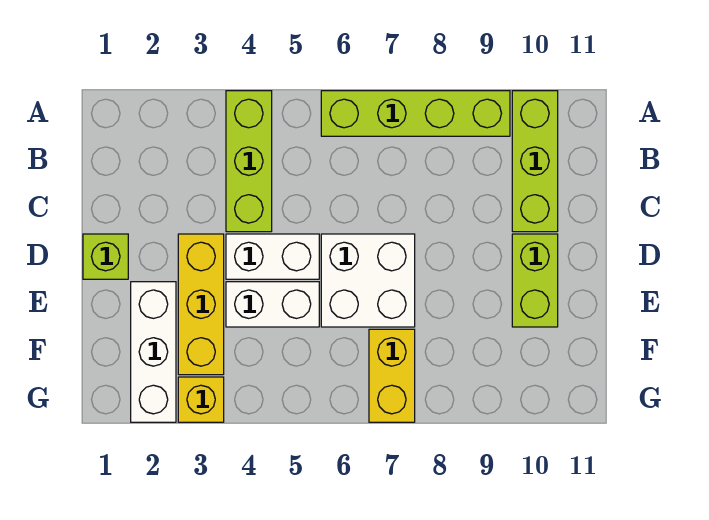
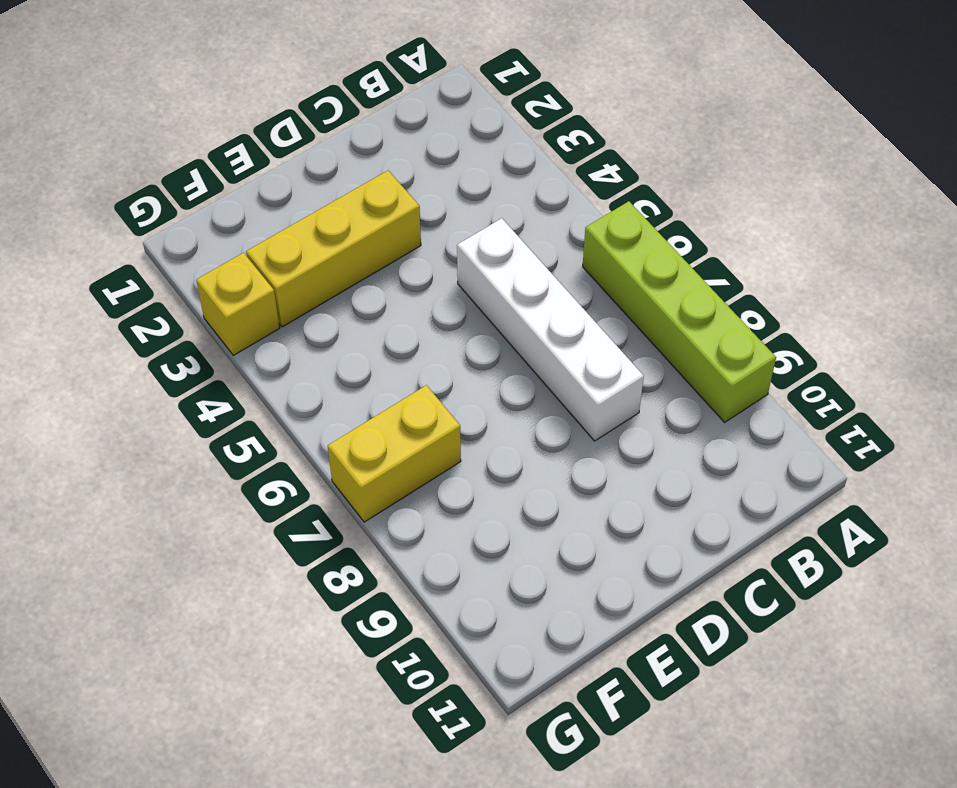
white brick C5:C8 level 1 -> none
none -> lime brick A4:C4 level 1
none -> lime brick A10:C10 level 1
none -> lime brick D1 level 1

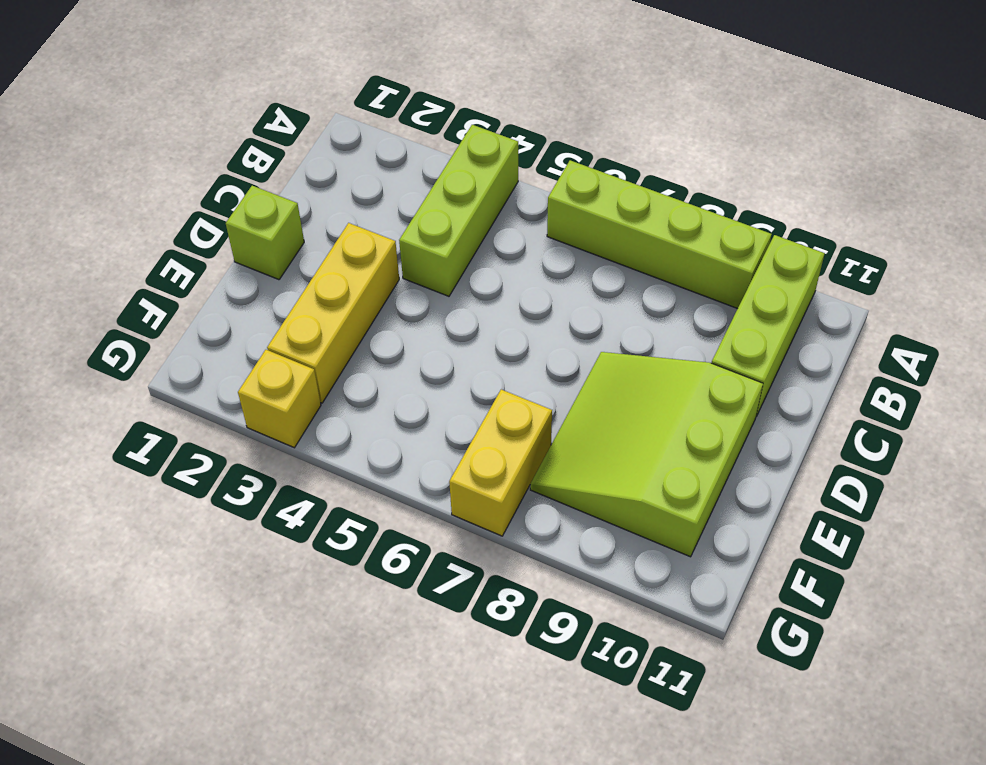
lime slope D8:F10 level 1 top 10 -> lime brick D10:E10 level 1
none -> white brick D4:D5 level 1
none -> white brick D6:E7 level 1
none -> white brick E2:G2 level 1

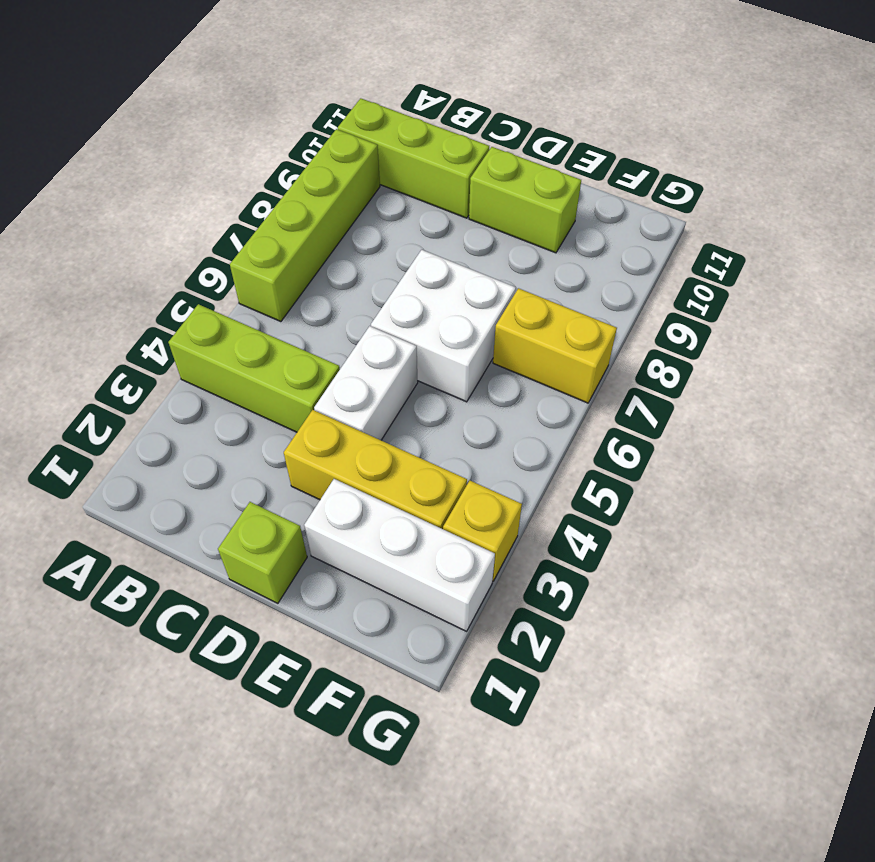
none -> white brick E4:E5 level 1

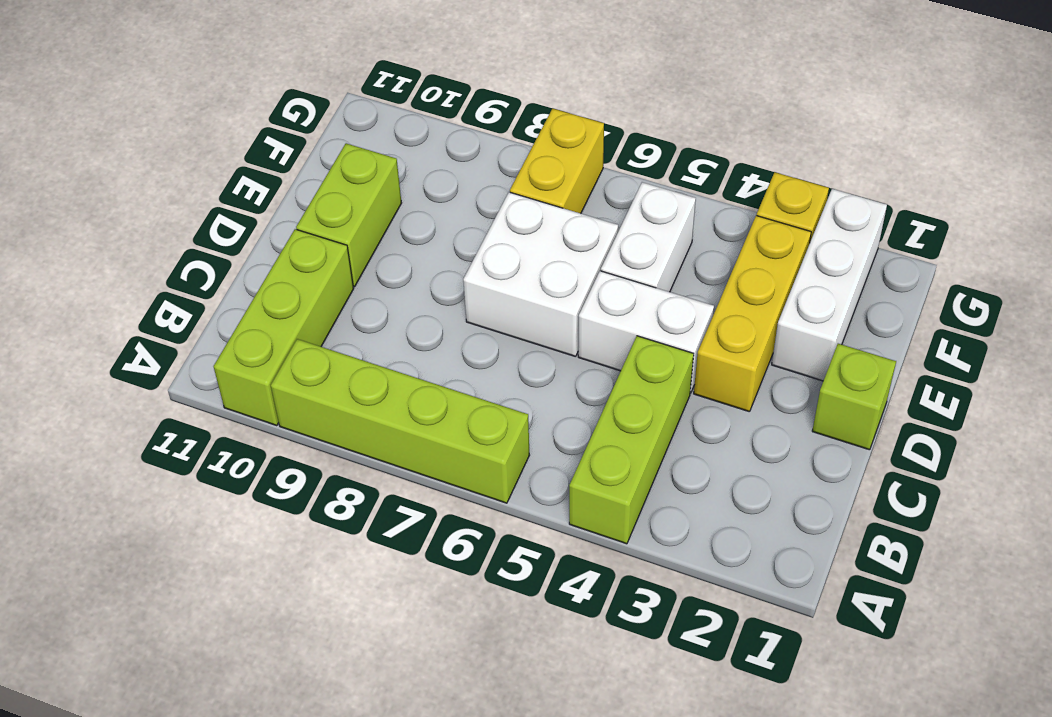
white brick E5:F5 level 1 -> white brick E4:E5 level 1

